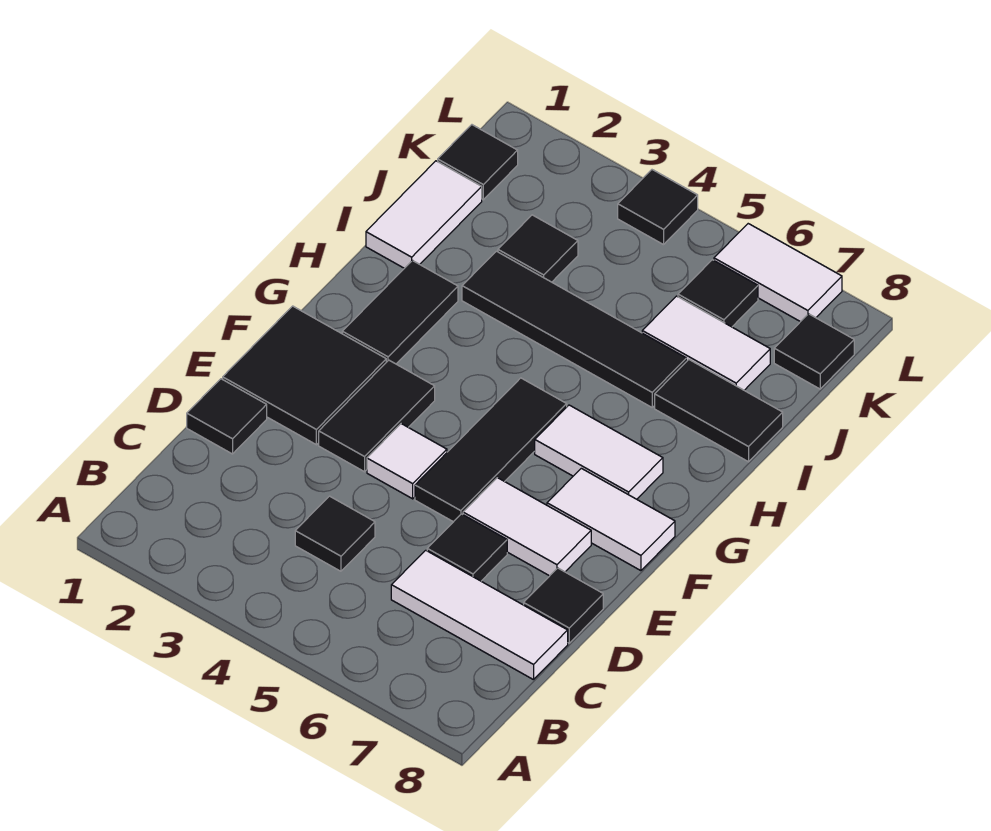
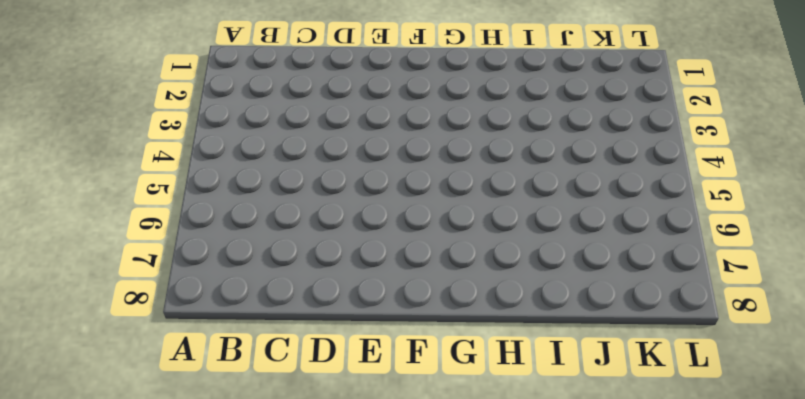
none -> black tile C4 level 1
none -> white tile C6:C8 level 1
none -> black tile D1 level 1

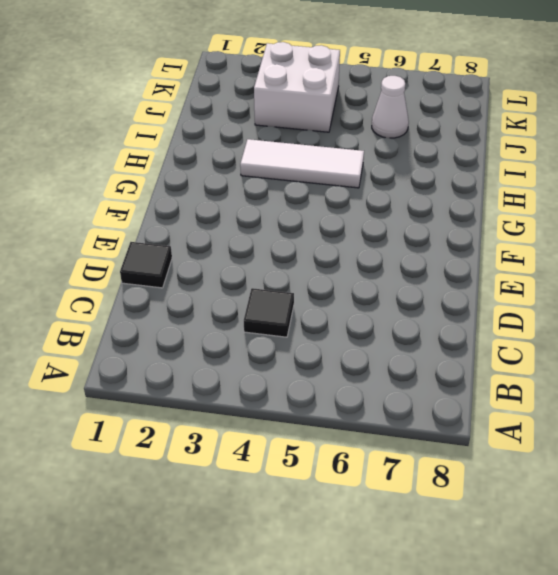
white tile H3:H5 level 1 -> white tile C6:C8 level 1
white brick J3:K4 level 1 -> black tile J3 level 1
white cone J6 level 1 -> white tile J6:J7 level 1
none -> black tile D6 level 1
none -> black tile D8 level 1
none -> black tile E1:F2 level 1

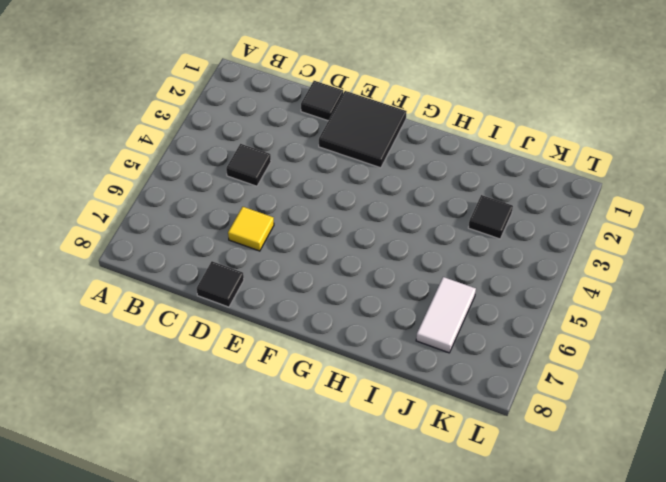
yellow tile D6 level 1 -> black tile D6 level 1
none -> white tile C6:C8 level 1
none -> black tile E3:F3 level 1
none -> white tile E4 level 1

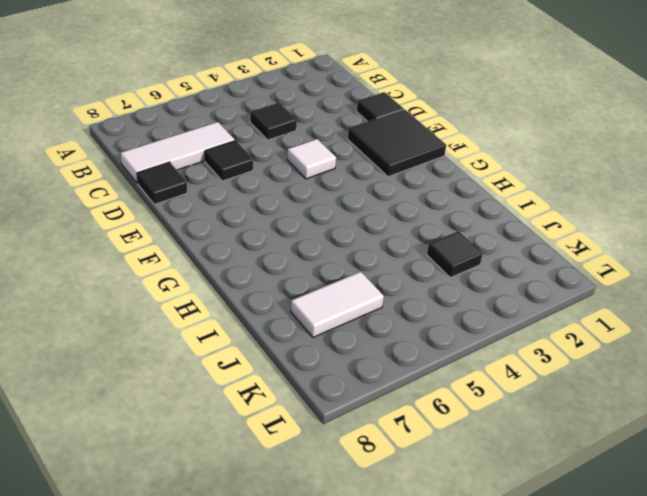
none -> black tile E3:F3 level 1
none -> black tile E5:G5 level 1
none -> white tile E6:E7 level 1

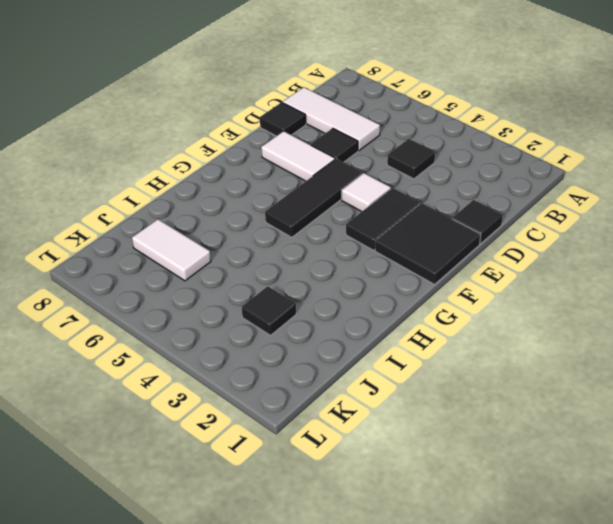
none -> white tile F7:F8 level 1
none -> black tile G2:H2 level 1
none -> white tile G6:G7 level 1

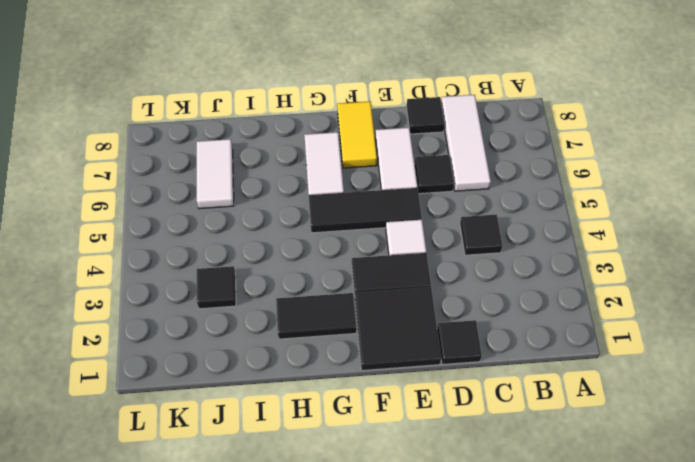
yellow tile F7:F8 level 1 -> white tile F7:F8 level 1
none -> white tile I1:J1 level 1
none -> black tile I3:I6 level 1
none -> black tile I7:I8 level 1

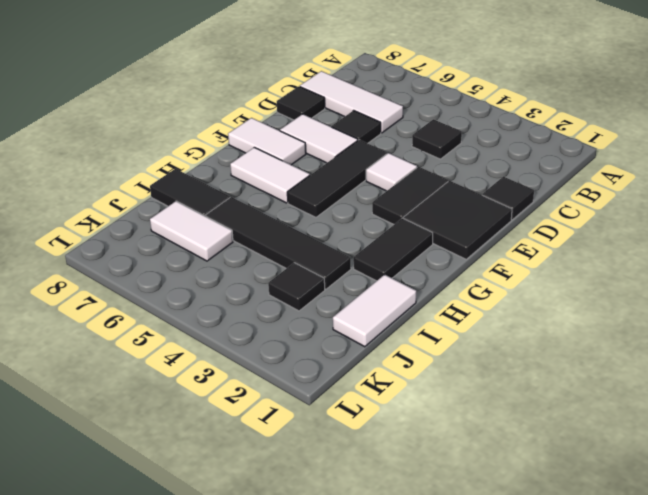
none -> black tile K1 level 1
none -> black tile K6 level 1
none -> black tile K8 level 1

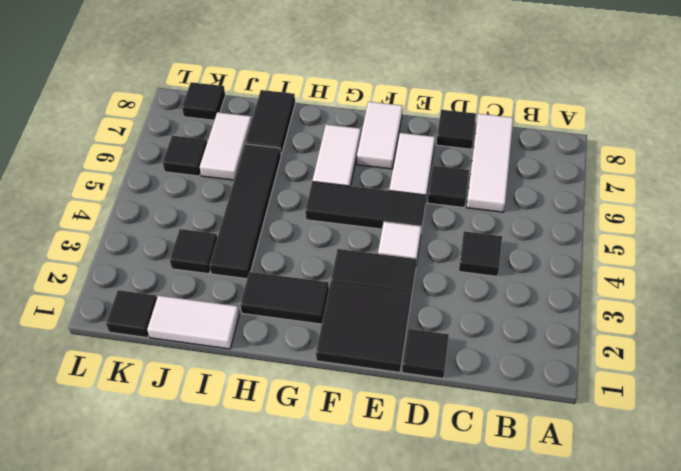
none -> black tile L4 level 1
none -> white tile L6:L7 level 1

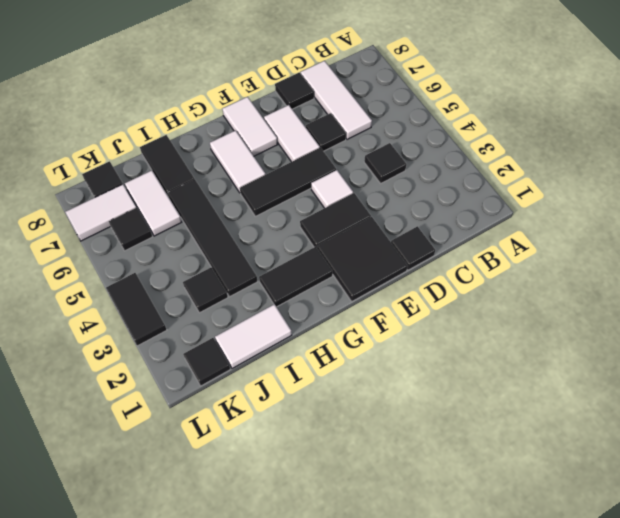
white tile K7:L7 level 1 -> white tile L6:L7 level 1
black tile L3:L4 level 1 -> black tile L4 level 1

